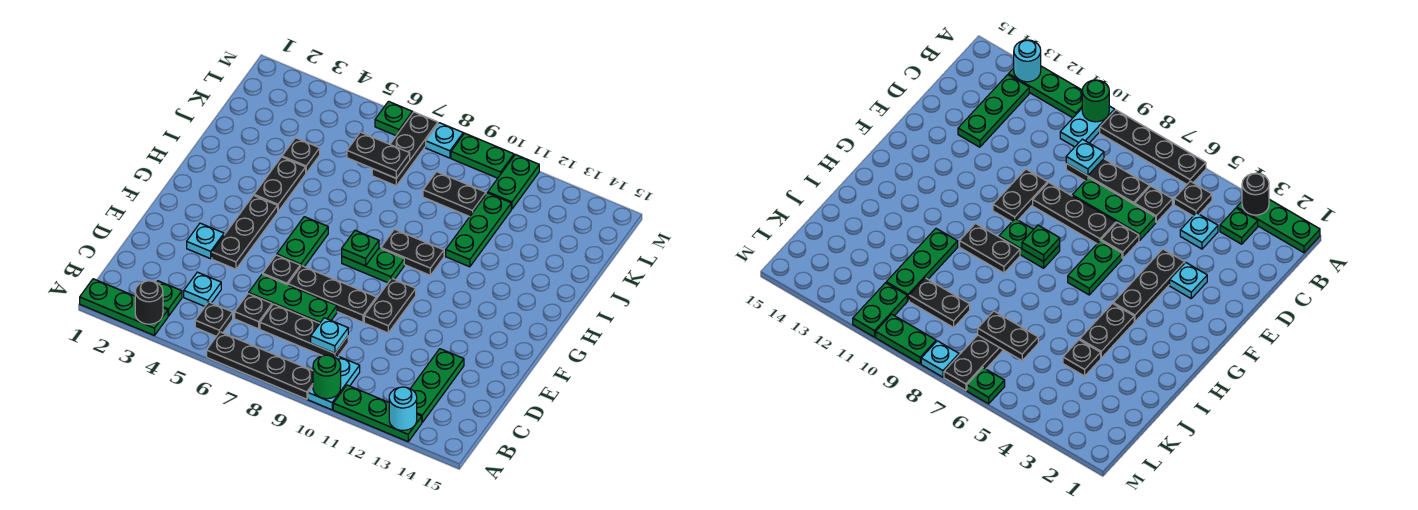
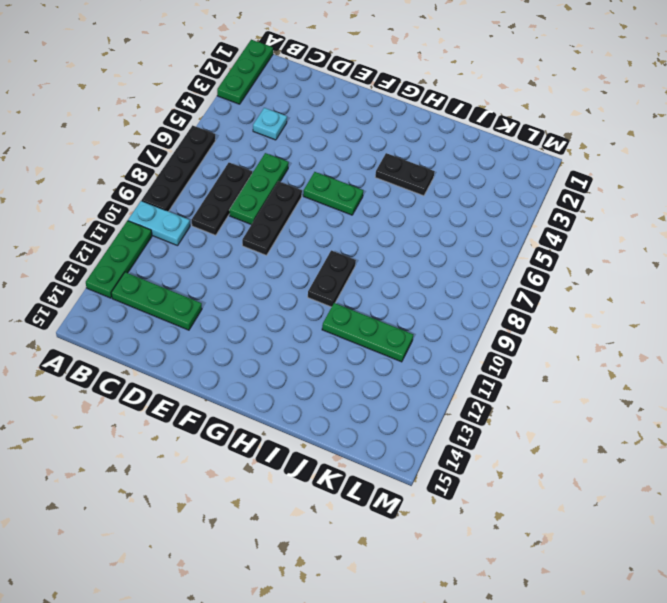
none -> green plate B3 level 1
none -> black plate B5 level 1
none -> black plate C6 level 1
none -> cyan plate E3 level 1

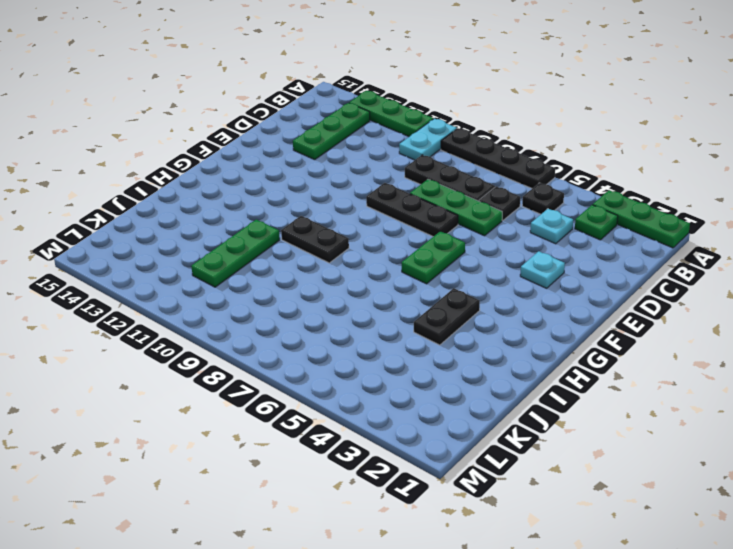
none -> black plate E4:G4 level 1
none -> black plate E6 level 1
none -> black plate E10:F10 level 1
none -> green plate G8:G9 level 1

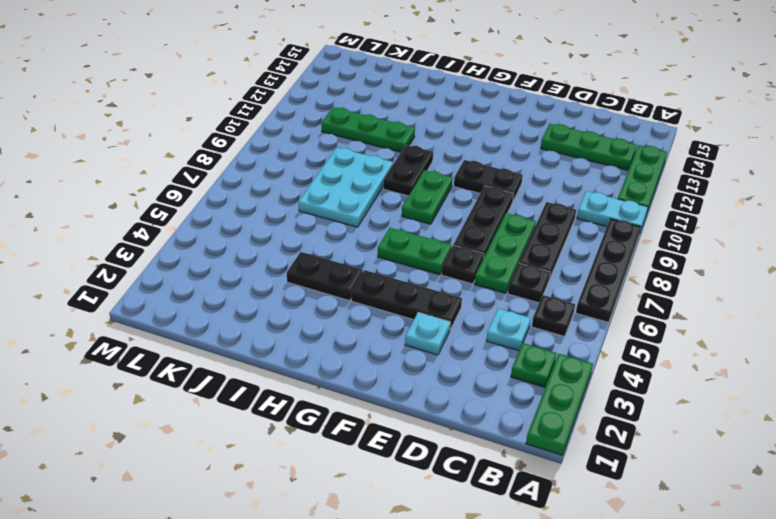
cyan plate I7:J9 level 1 -> none
none -> black plate J4 level 1
none -> black plate K7:M7 level 1
none -> black plate K9:K10 level 1
none -> green plate L11:M11 level 1

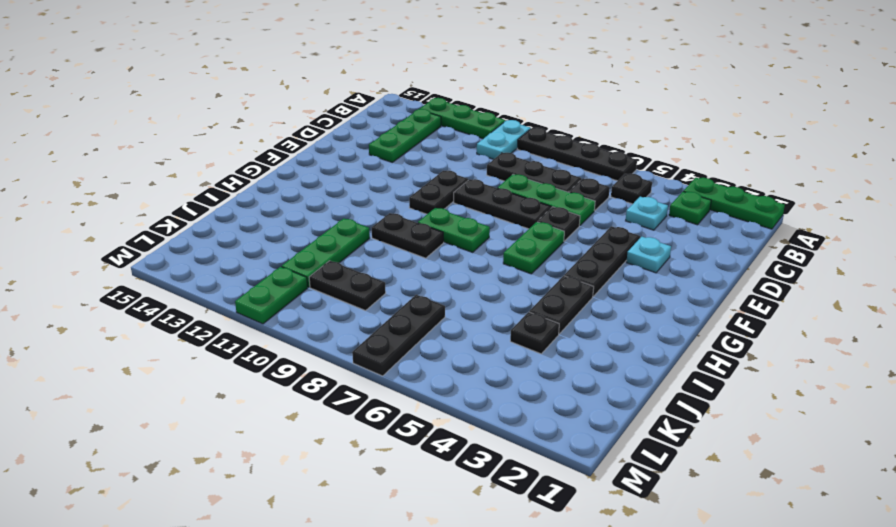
none -> green plate M6 level 1
none -> cyan plate M8 level 1
none -> green plate M9:M10 level 1
none -> black round brick A3 level 2

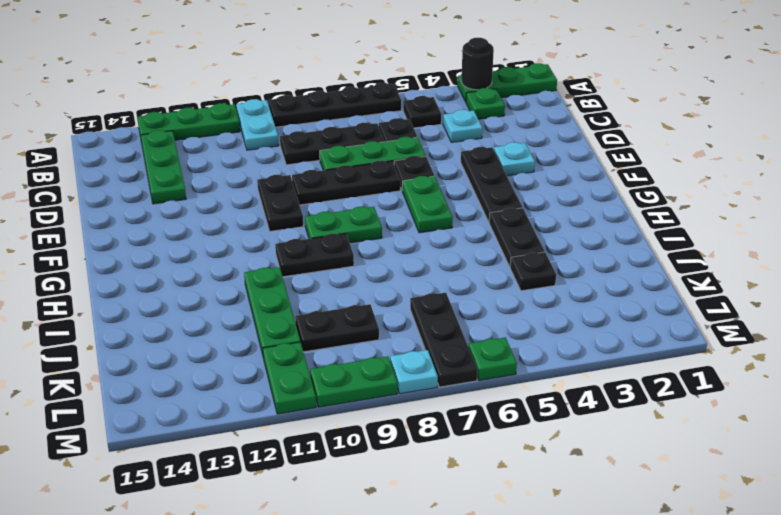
none -> green round brick A10 level 2
none -> cyan round brick A13 level 2
none -> cyan plate C9 level 2
none -> green plate G8 level 2

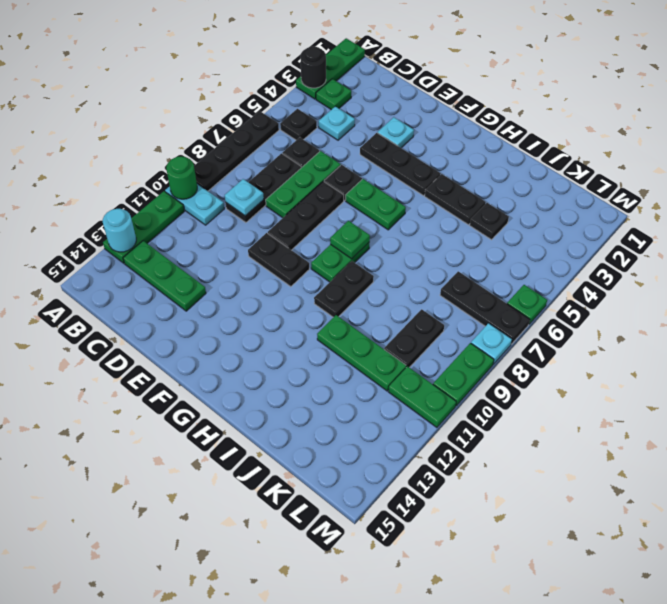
none -> black plate K6:K7 level 2

